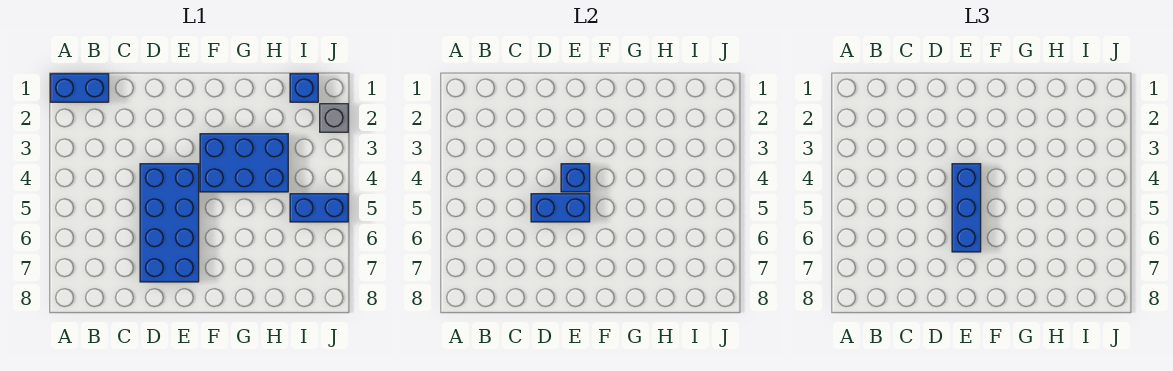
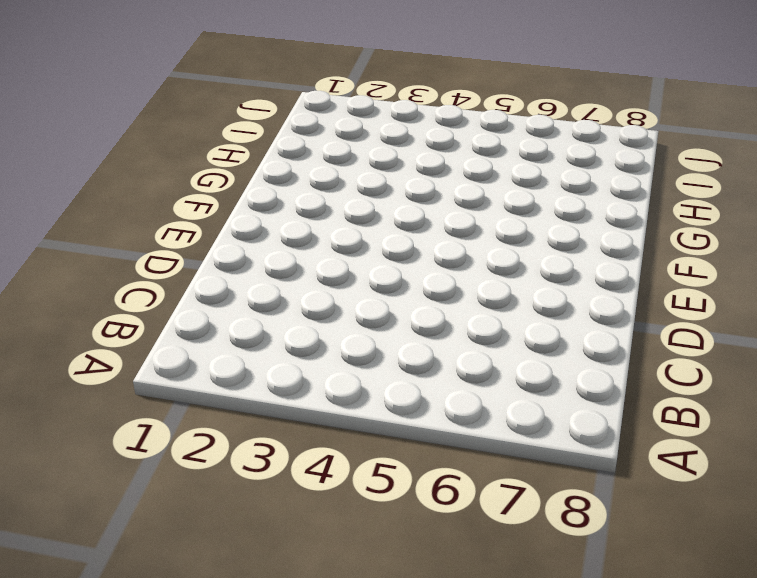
none -> blue brick A1:B1 level 1
none -> blue brick D4:E7 level 1

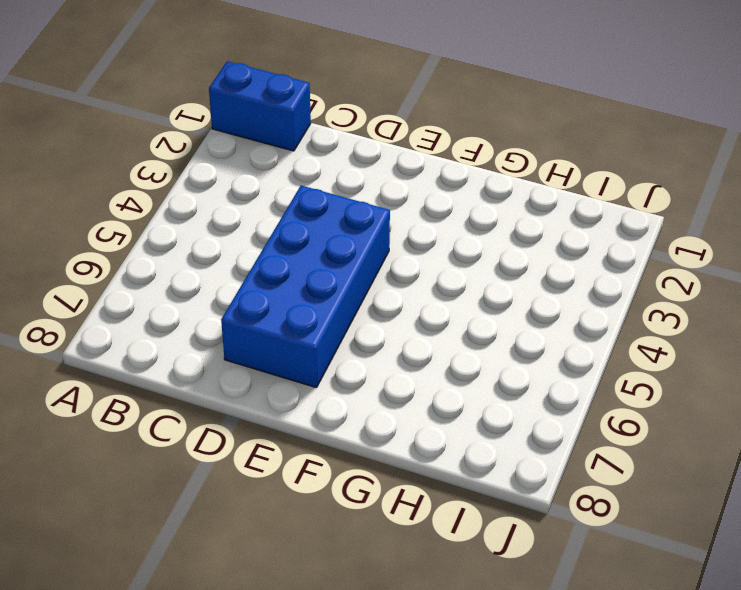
none -> blue brick F3:H4 level 1
none -> blue brick I1 level 1

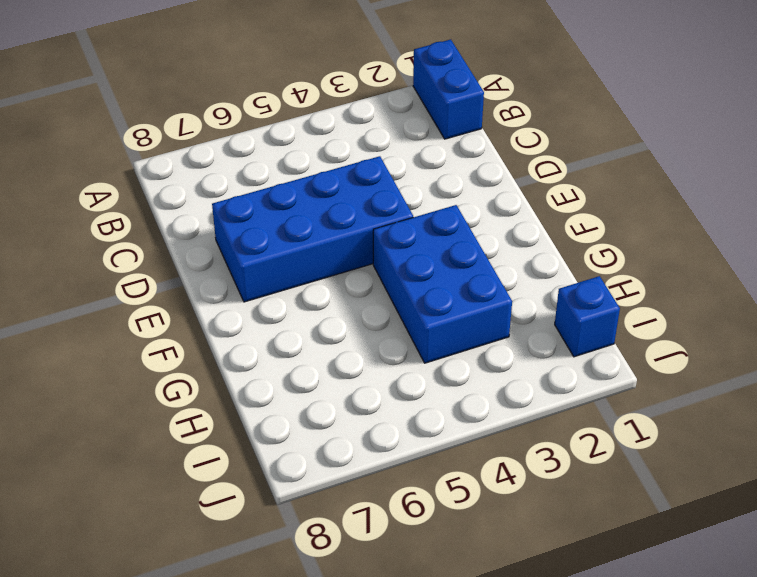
none -> blue brick I5:J5 level 1
none -> grey brick J2 level 1

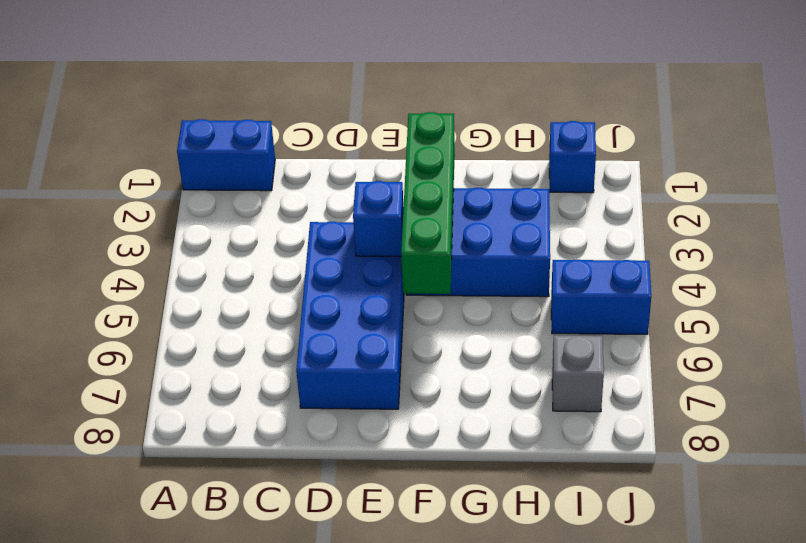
green brick F2:F5 level 2 -> none
grey brick I7 level 1 -> grey brick J2 level 1
none -> blue brick D5:E5 level 2
none -> blue brick E4:E6 level 3

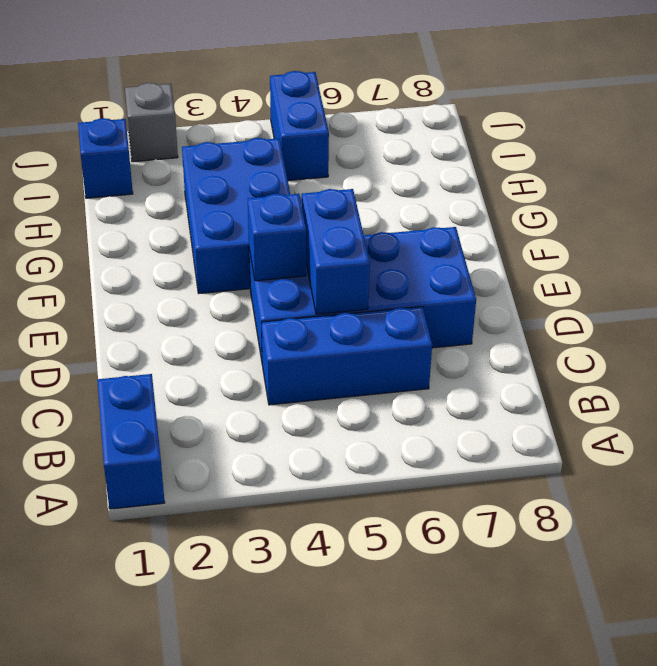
blue brick C4:C6 level 1 -> blue brick E4:E6 level 3

